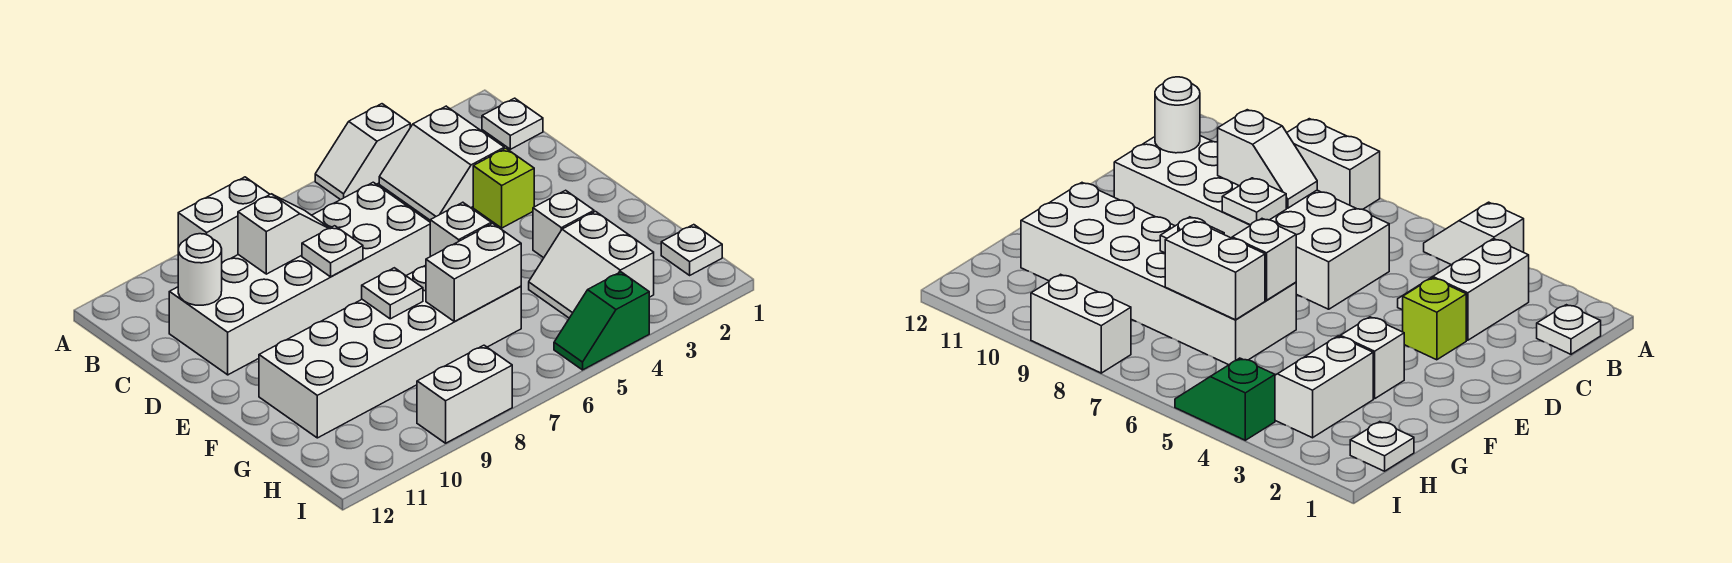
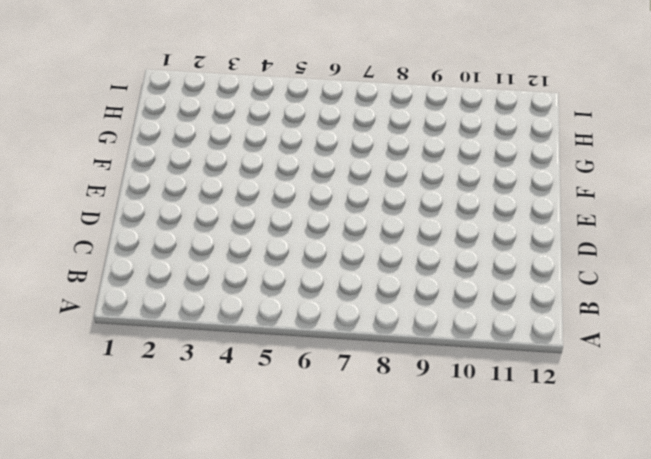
none -> white slope A4:A5 level 1 top 4
none -> white brick A8:A9 level 1
none -> white plate B1 level 1

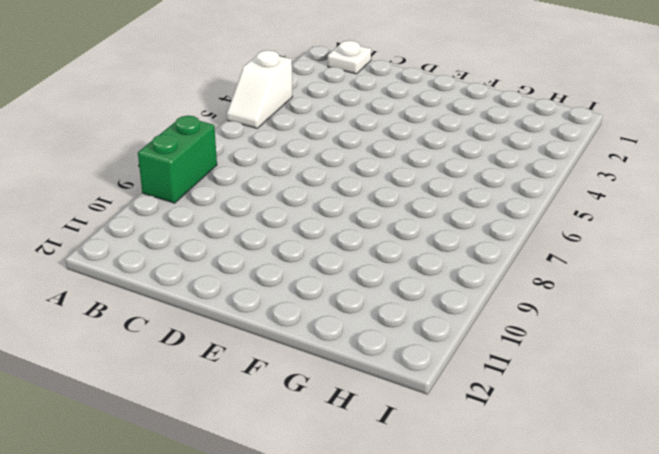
green brick A8:A9 level 1 -> white brick A8:A9 level 1
none -> white slope B3:C4 level 1 top 3
none -> white brick C6:D11 level 1
none -> lime brick D3 level 1

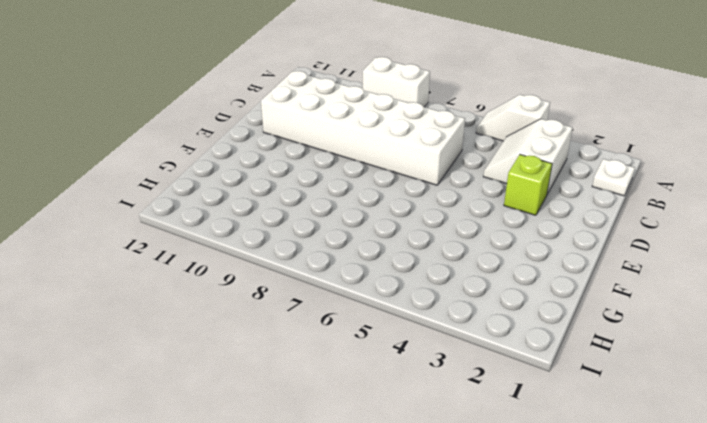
none -> white brick F3 level 1
none -> white brick F6:G11 level 1
none -> white slope G3:H4 level 1 top 3

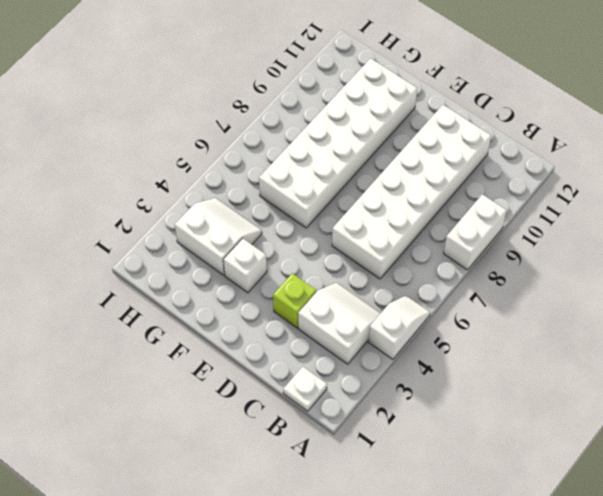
none -> white plate H1 level 1
none -> green slope I4:I5 level 1 top 4
none -> white brick I8:I9 level 1

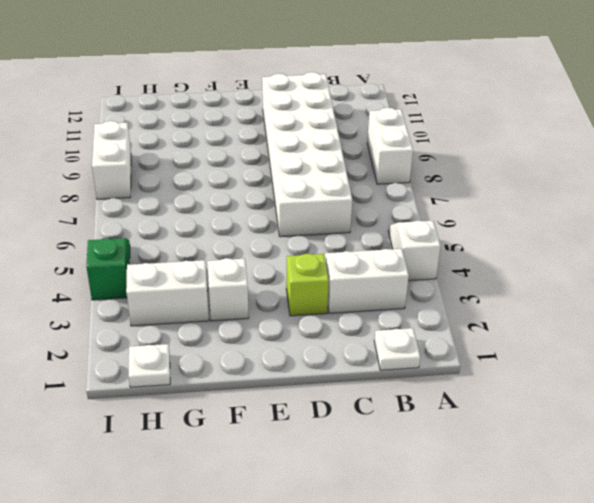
none -> white brick F6:G11 level 1
none -> white slope C8:C9 level 2 top 9
none -> white round brick C11 level 2

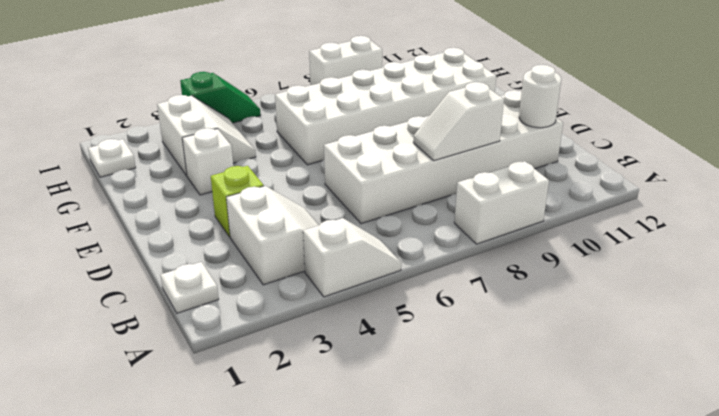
none -> white plate D8 level 2
none -> white brick F6 level 2
none -> white plate F8 level 2

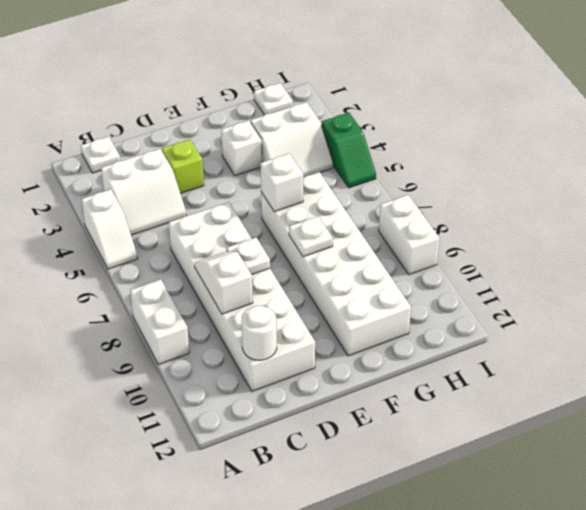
none -> white brick G6:G7 level 2

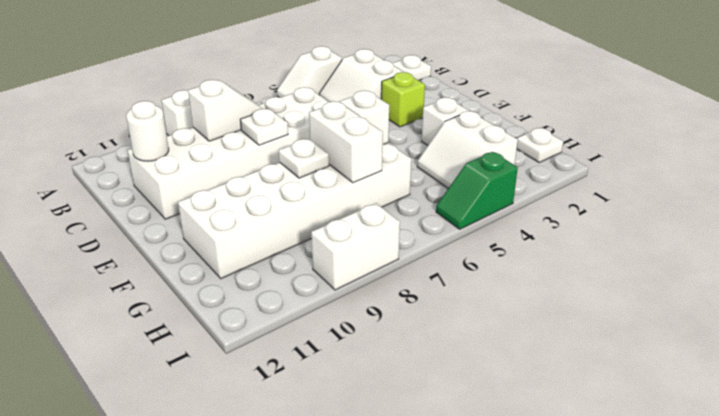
white brick F7:G7 level 2 -> white brick G6:G7 level 2

